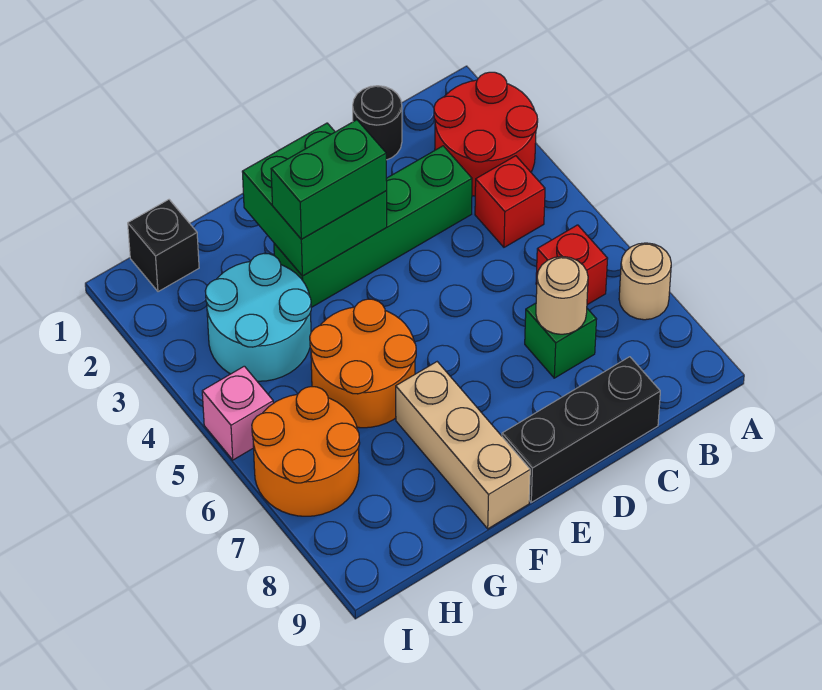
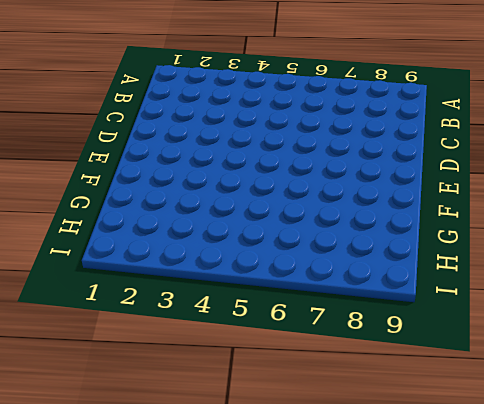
none -> red round brick A2:B3 level 1
none -> tan round brick A7 level 1
none -> red brick B4 level 1

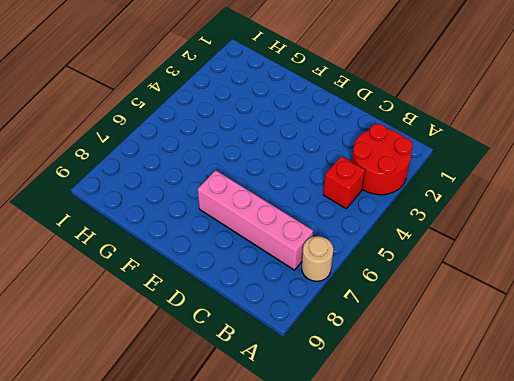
pink brick B7:E7 level 1 -> green brick C7 level 1
none -> red brick B6 level 1
none -> black round brick C1 level 1
none -> green brick C3:F3 level 1

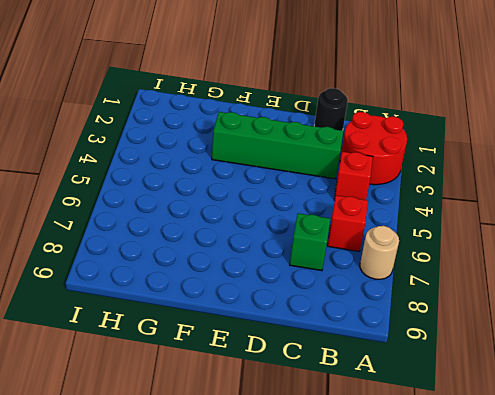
none -> black brick C9:E9 level 1
none -> orange round brick F5:G6 level 1
none -> tan brick F7:F9 level 1

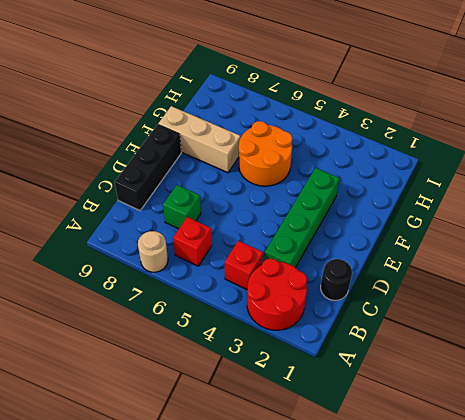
none -> cyan round brick G3:H4 level 1
none -> black brick H1 level 1
none -> orange round brick H6:I7 level 1

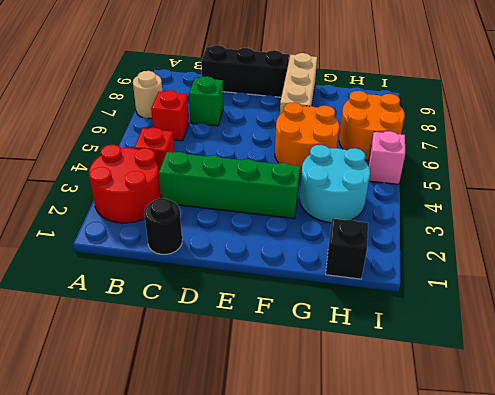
none -> tan round brick C7 level 2
none -> green brick E2:F3 level 2
none -> green brick E3:F3 level 3

